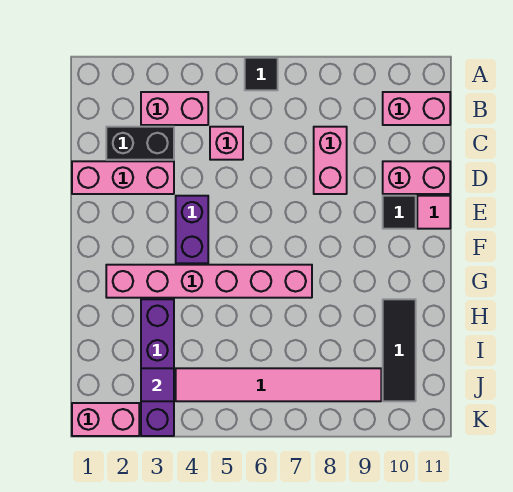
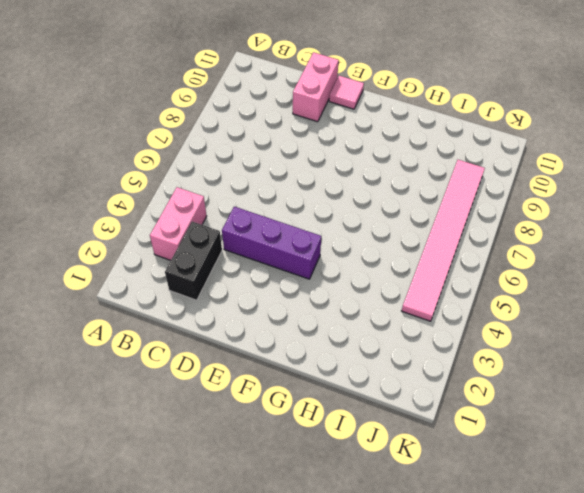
purple brick D4:F4 level 1 -> purple brick E4:F4 level 1
none -> black tile A6 level 1
none -> pink brick B10:B11 level 1
none -> pink brick C5 level 1

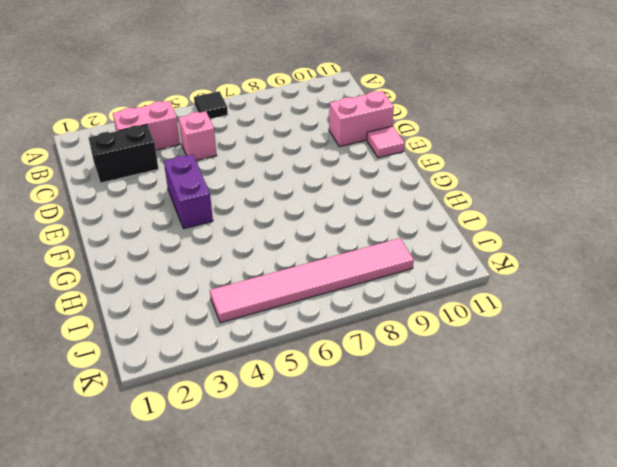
none -> pink brick B10:B11 level 1
none -> pink brick C8:D8 level 1
none -> pink brick D1:D3 level 1

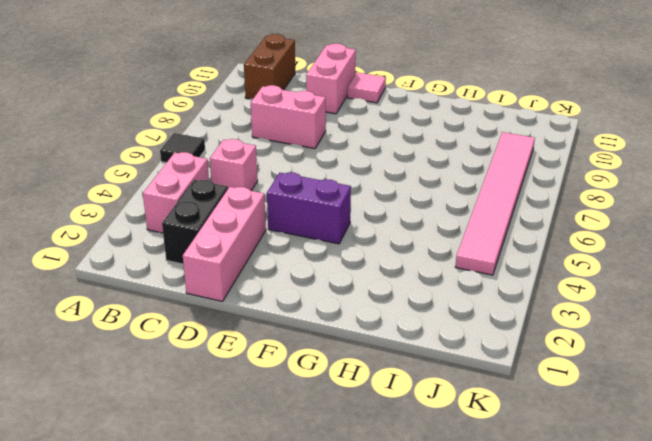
brown brick B10:B11 level 1 -> pink brick B10:B11 level 1
none -> black tile E10 level 1
none -> pink brick G2:G7 level 1
none -> purple brick H3:K3 level 1

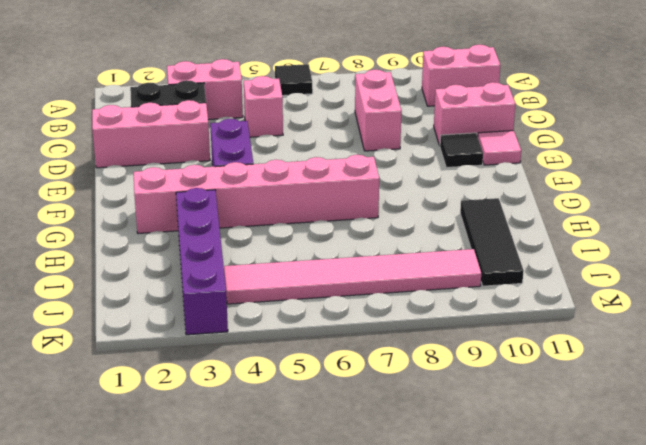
none -> pink brick K1:K2 level 1
none -> purple tile J3 level 2

